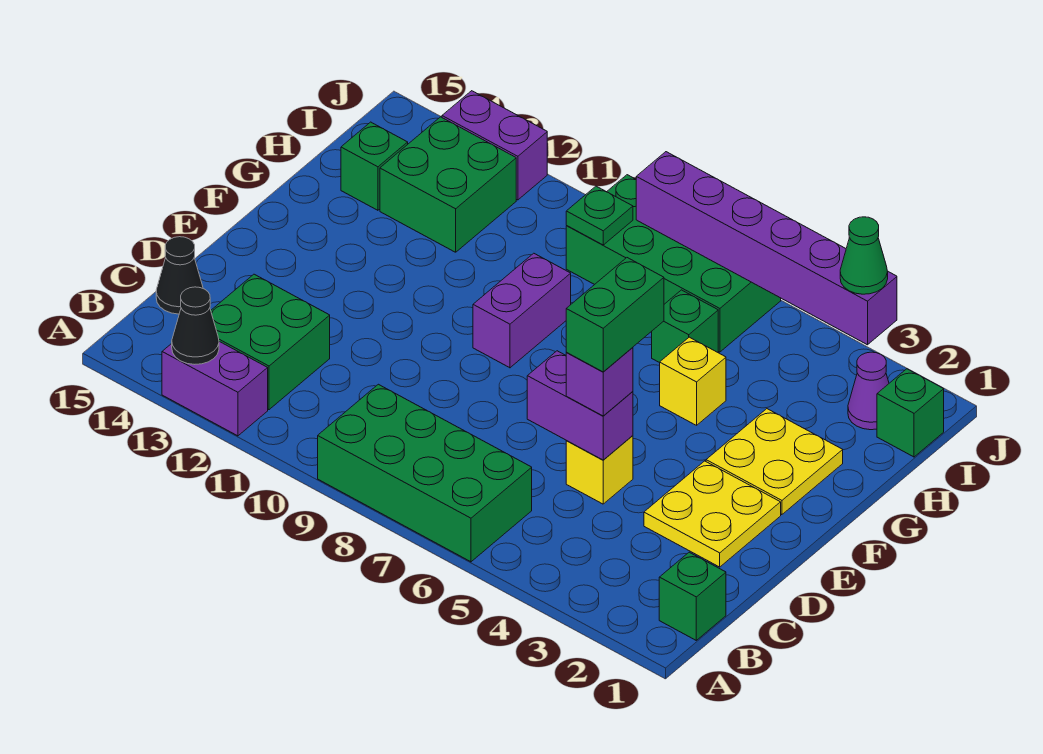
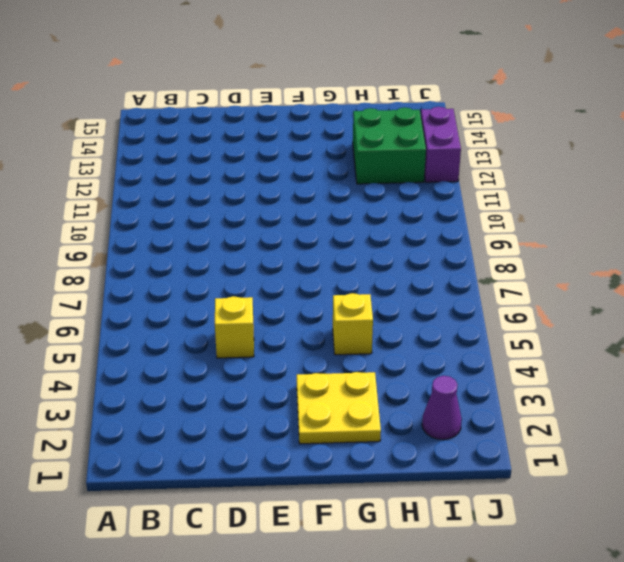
none -> green brick A6:B9 level 1
none -> purple brick A12:A13 level 1
none -> green brick B1 level 1

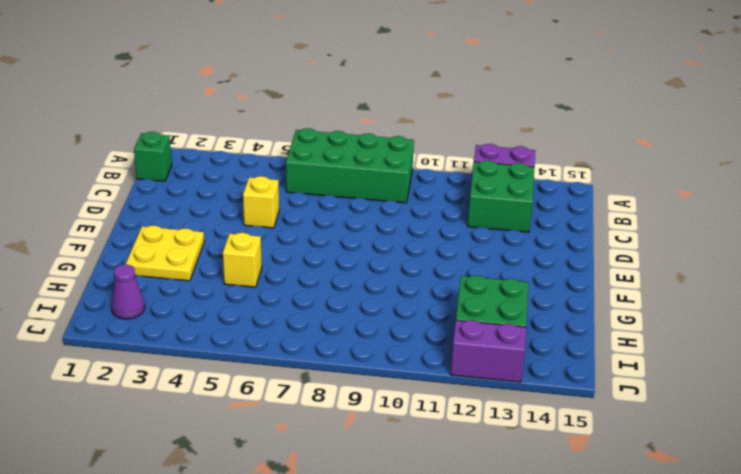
none -> black cone C15 level 1
none -> yellow plate D2:E3 level 1
none -> purple brick F9:G9 level 1

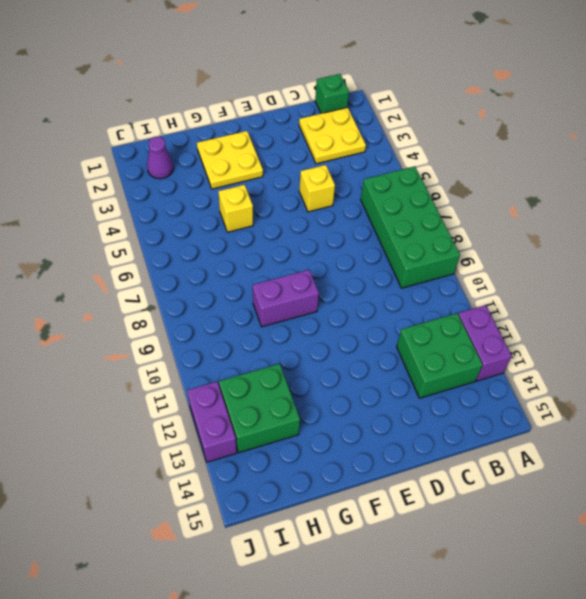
yellow plate B2:C3 level 1 -> yellow plate D2:E3 level 1
none -> black cone C15 level 1
none -> green brick H6 level 1
none -> green brick H14 level 1

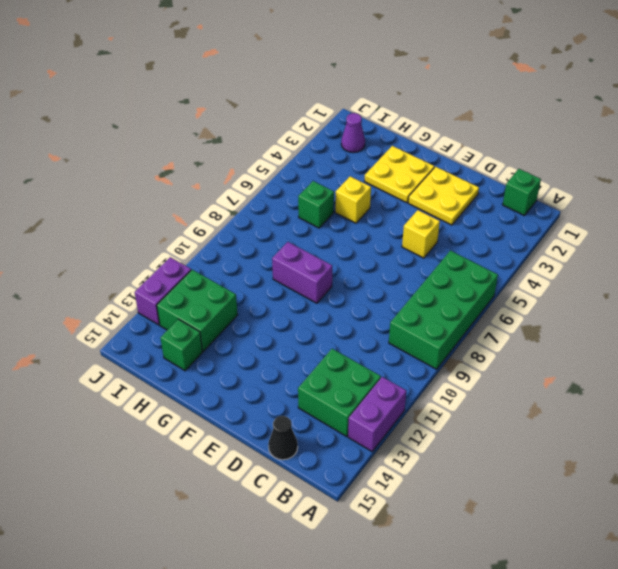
none -> green brick I1 level 1
none -> green brick I6:J9 level 1
none -> black cone A13 level 2

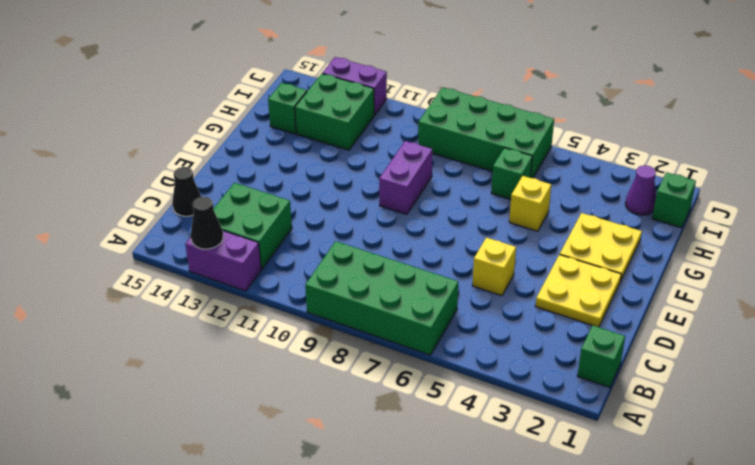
none -> purple brick D5:D6 level 2
none -> green plate I9 level 2
none -> purple brick J3:J8 level 2

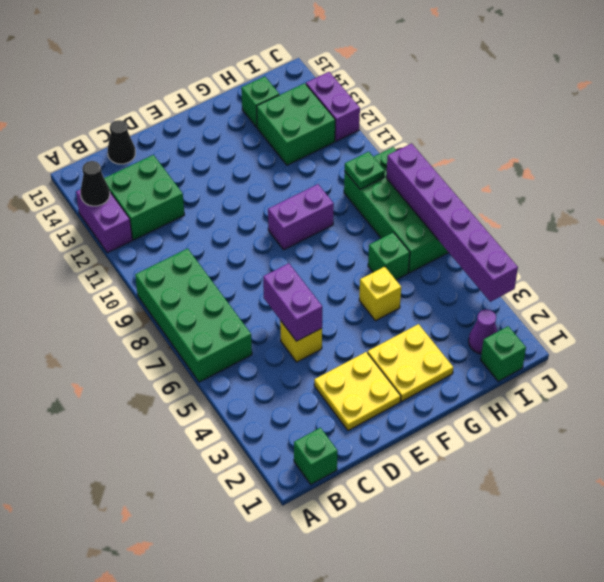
none -> purple brick D5 level 3
none -> green cone J3 level 3
none -> green brick D5:E5 level 4

